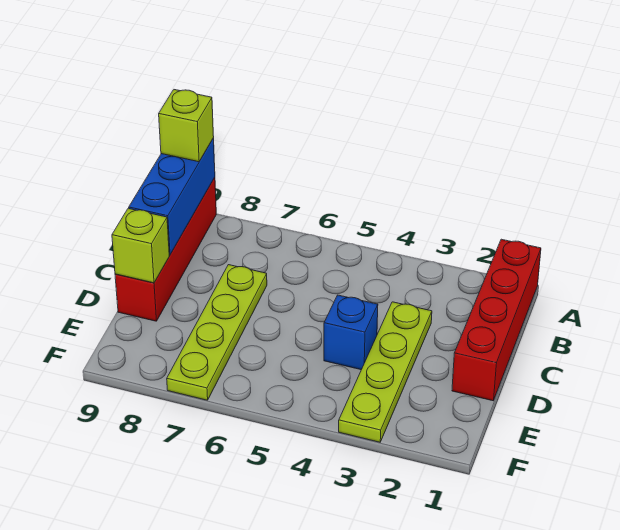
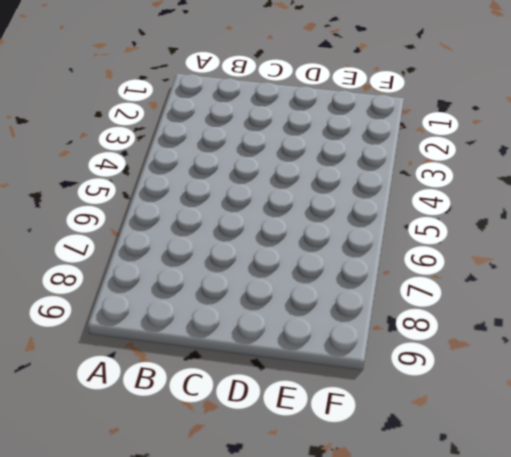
none -> red brick A1:D1 level 1
none -> red brick A9:D9 level 1

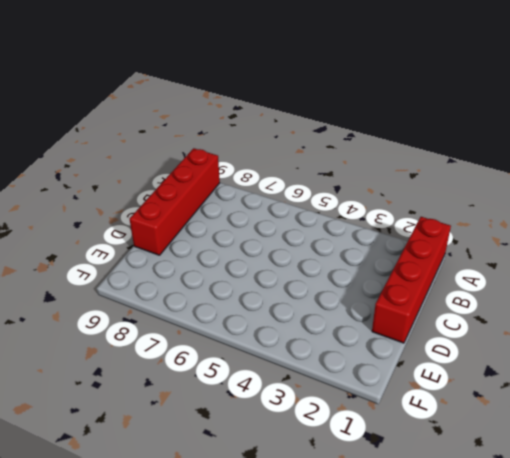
none -> lime plate C3:F3 level 1
none -> lime plate C7:F7 level 1

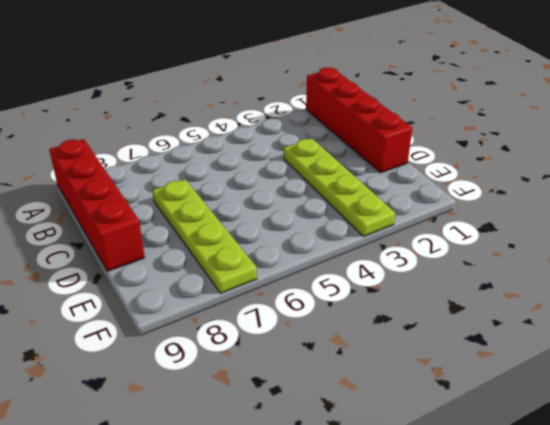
none -> blue brick D4 level 1
none -> blue brick A9:C9 level 2

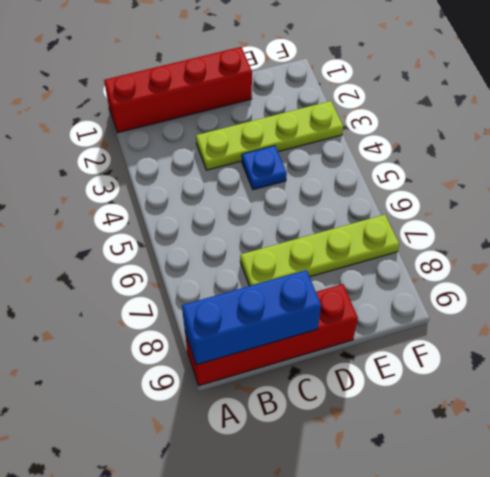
blue plate D4 level 1 -> blue brick D4 level 1
none -> lime brick D9 level 2
none -> lime brick A9 level 3

